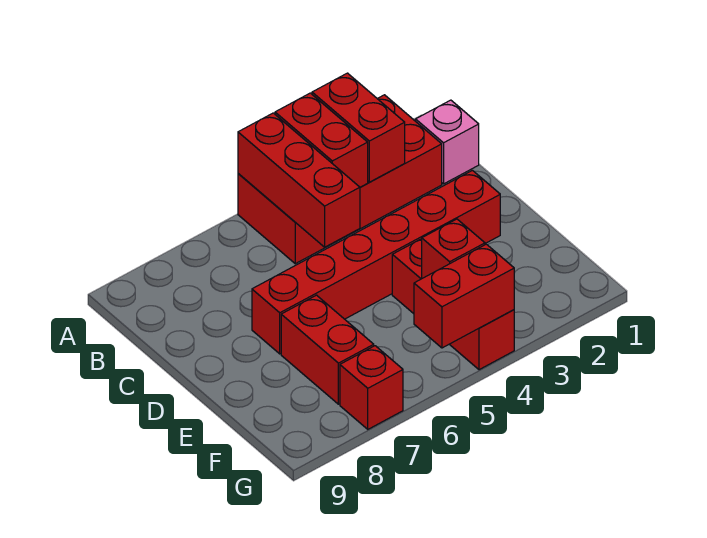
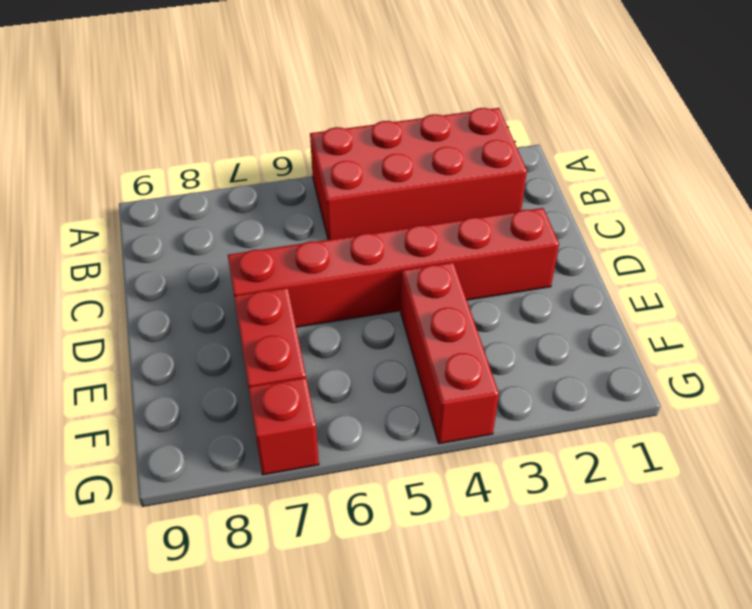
none -> pink brick B1 level 1
none -> red brick A3:B3 level 2

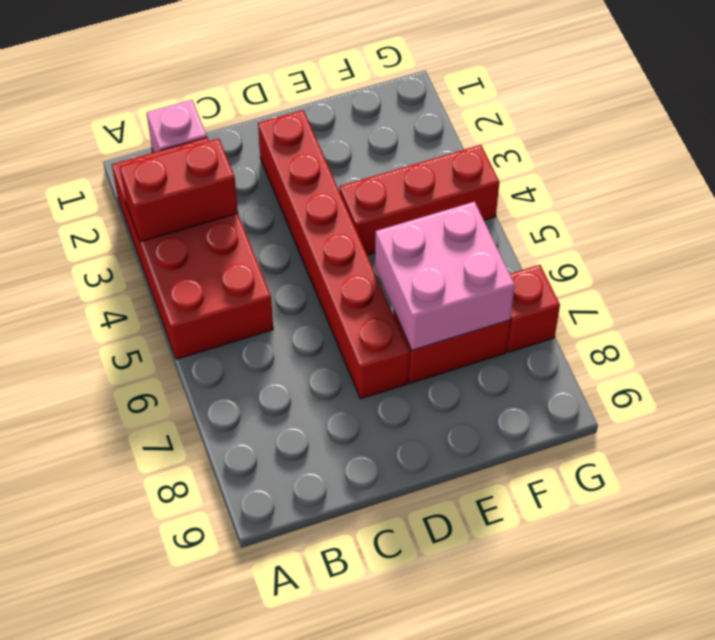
pink brick E6:F7 level 2 -> none
none -> red brick A4:B4 level 2
none -> red brick A5:C5 level 2

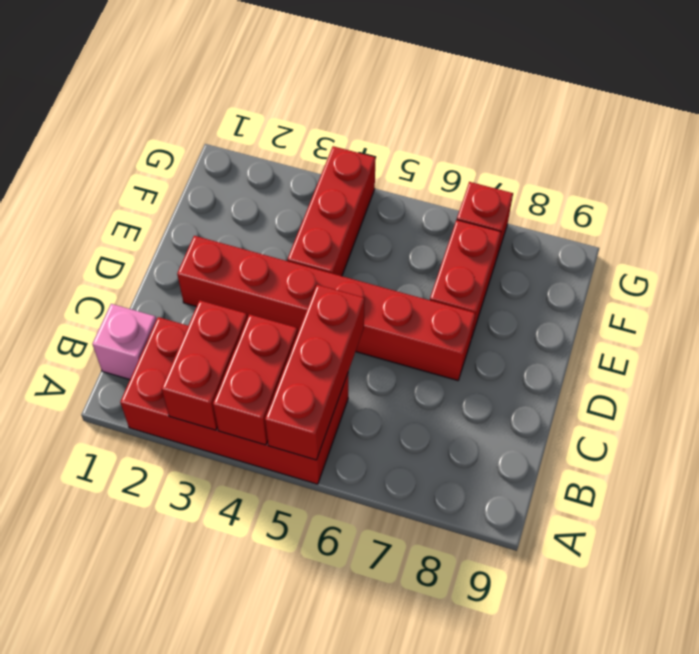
none -> red brick F4 level 2
none -> red brick G4:G5 level 2

